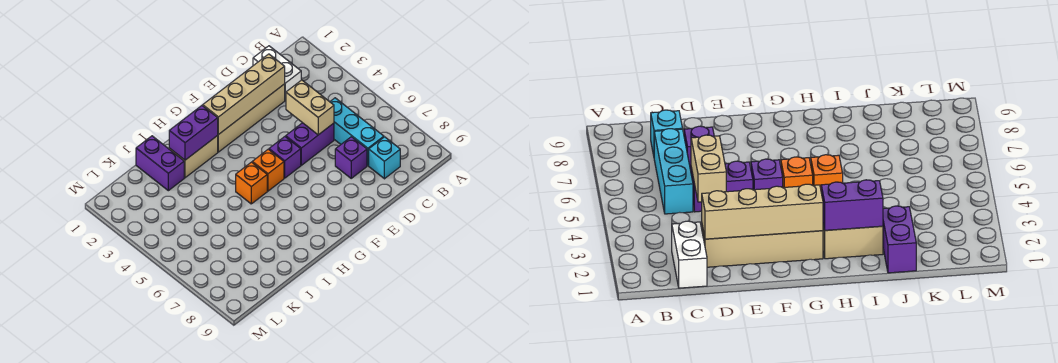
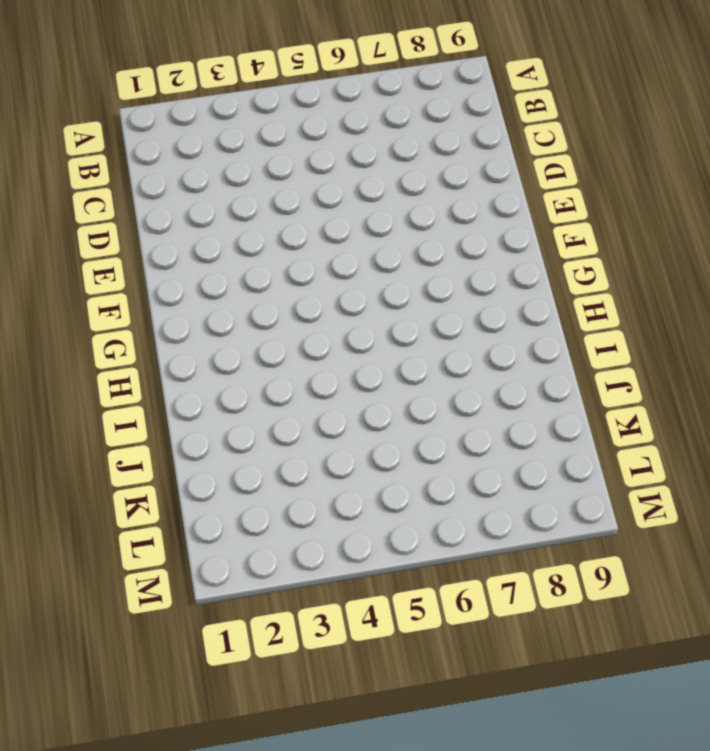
none -> white brick C1:C2 level 1
none -> cyan brick C5:C7 level 1
none -> cyan brick C8 level 1

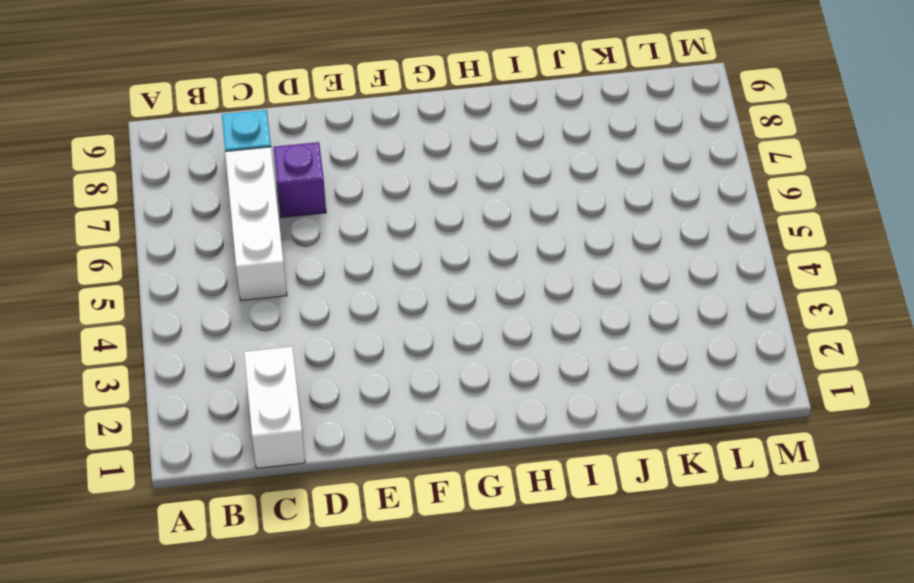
white brick C5:C7 level 1 -> cyan brick C5:C7 level 1
none -> tan brick D2:G2 level 1
none -> purple brick D5:E5 level 1
none -> purple brick F5 level 1

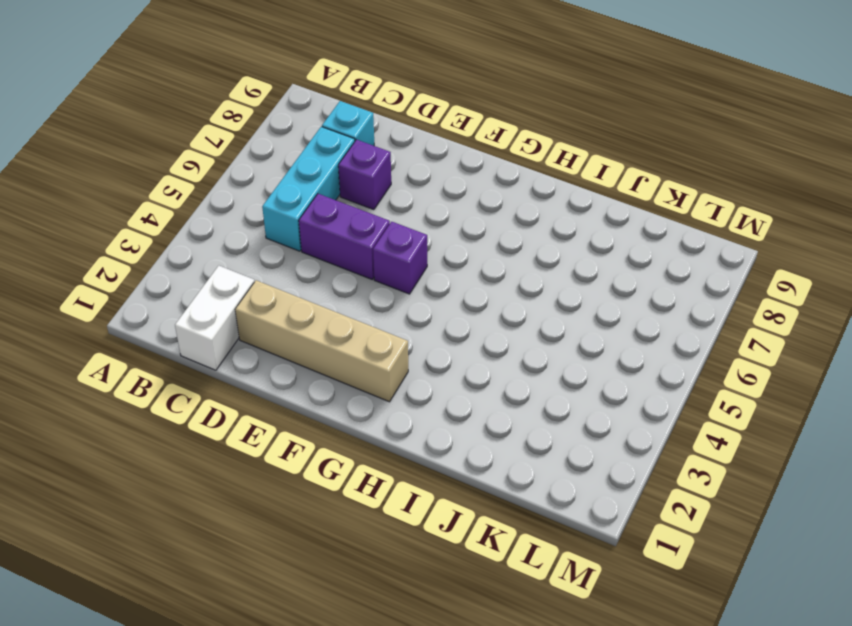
none -> orange brick G5 level 1
none -> tan brick H2:I2 level 1
none -> orange brick H5 level 1

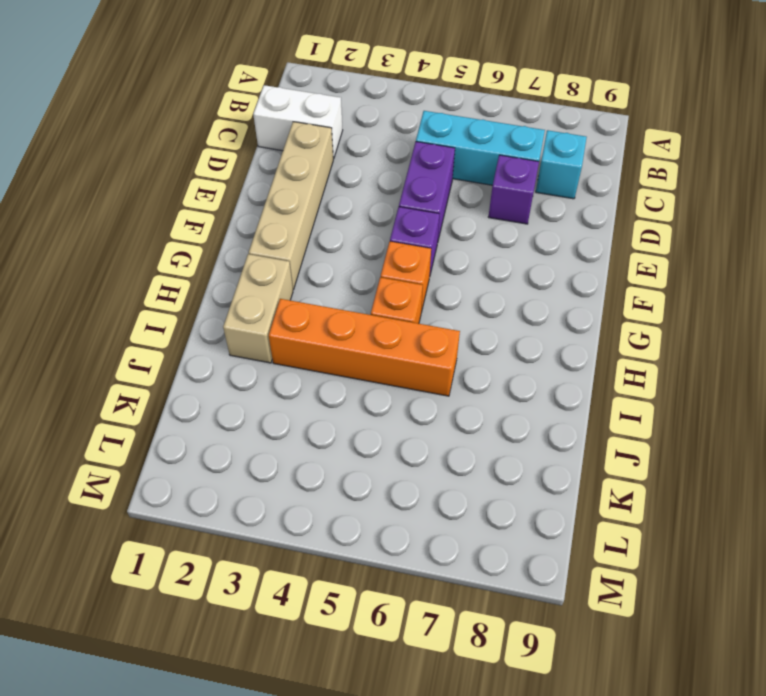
orange brick I3:I6 level 1 -> none
none -> purple brick J1:J2 level 1
none -> tan brick D2:G2 level 2
none -> tan brick D4:D5 level 2

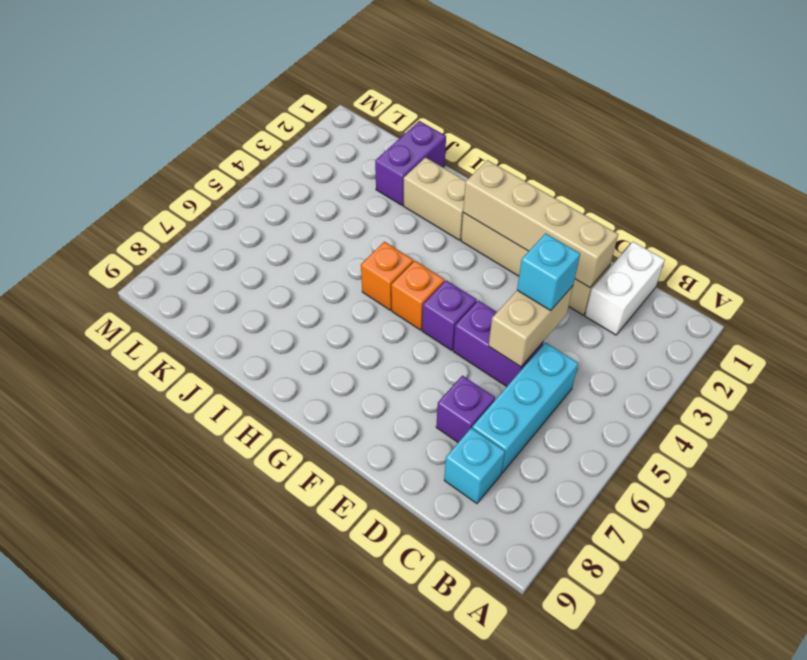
cyan brick D4 level 3 -> none
none -> purple brick H2:I2 level 2

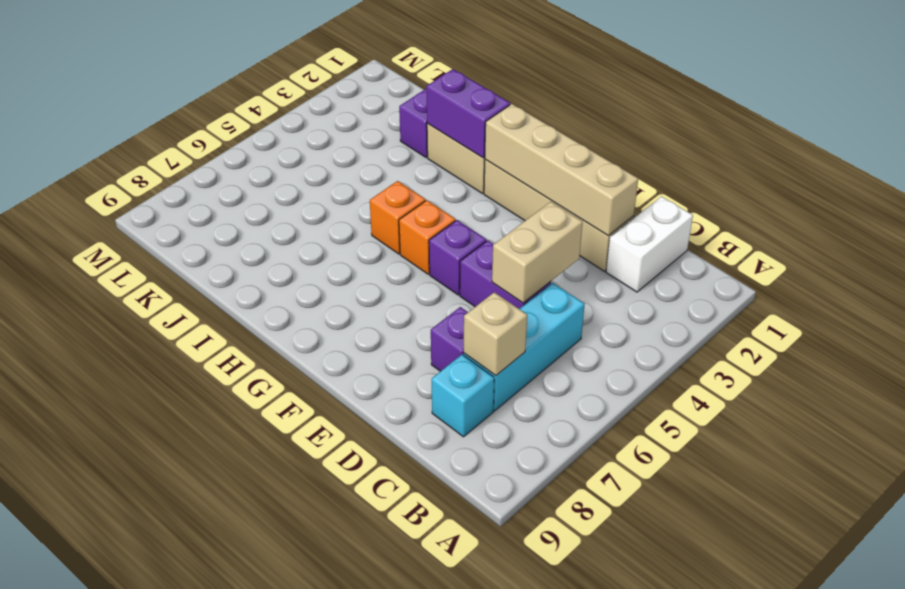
tan brick C7 level 2 -> none

